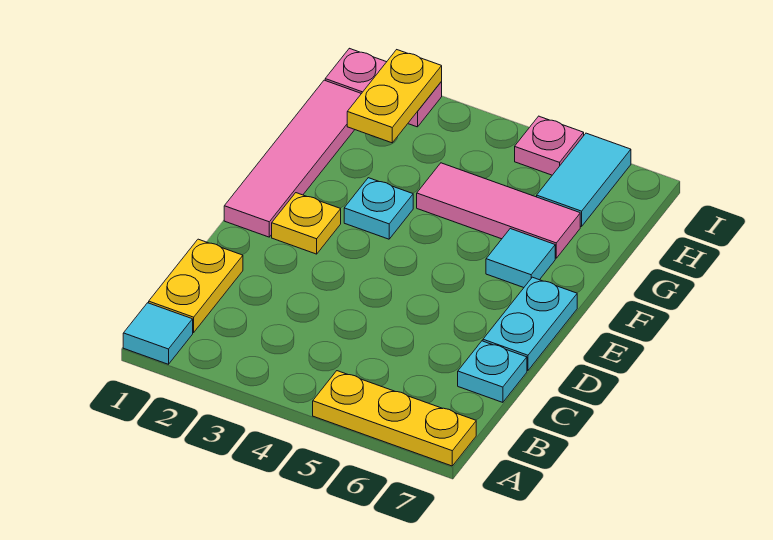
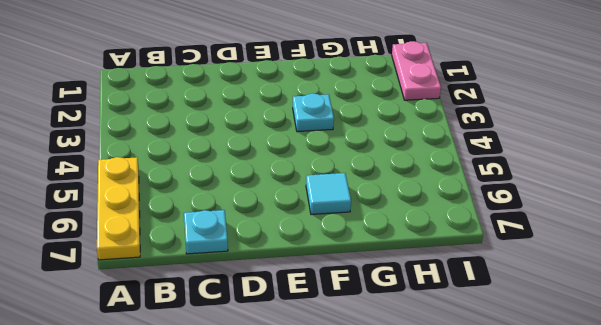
none -> cyan tile A1 level 1
none -> yellow plate B1:C1 level 1
none -> cyan plate D7:E7 level 1

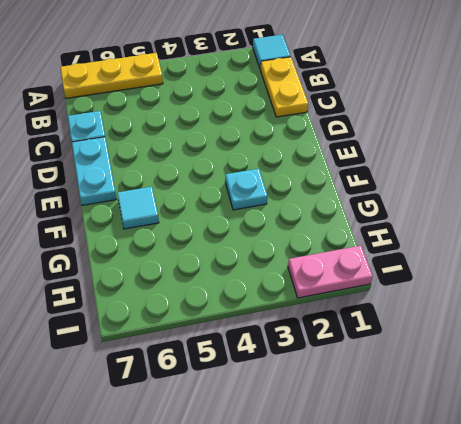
none -> pink tile E1:H1 level 1
none -> yellow plate E2 level 1
none -> pink tile G4:G6 level 1

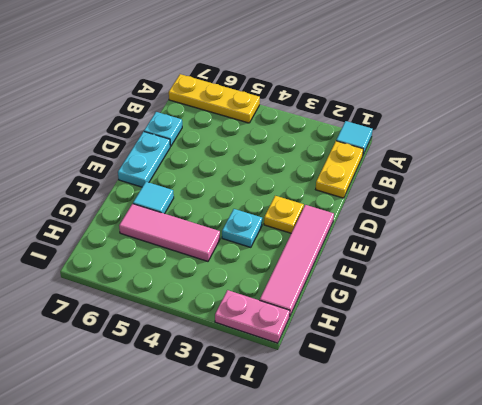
none -> cyan tile H6:I6 level 1
none -> pink plate I5 level 1
none -> yellow plate H2:I2 level 2

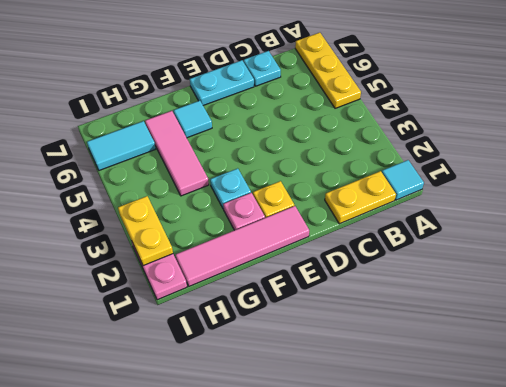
pink plate F2 level 1 -> pink plate I5 level 1
yellow plate I2:I3 level 2 -> yellow plate H2:I2 level 2

